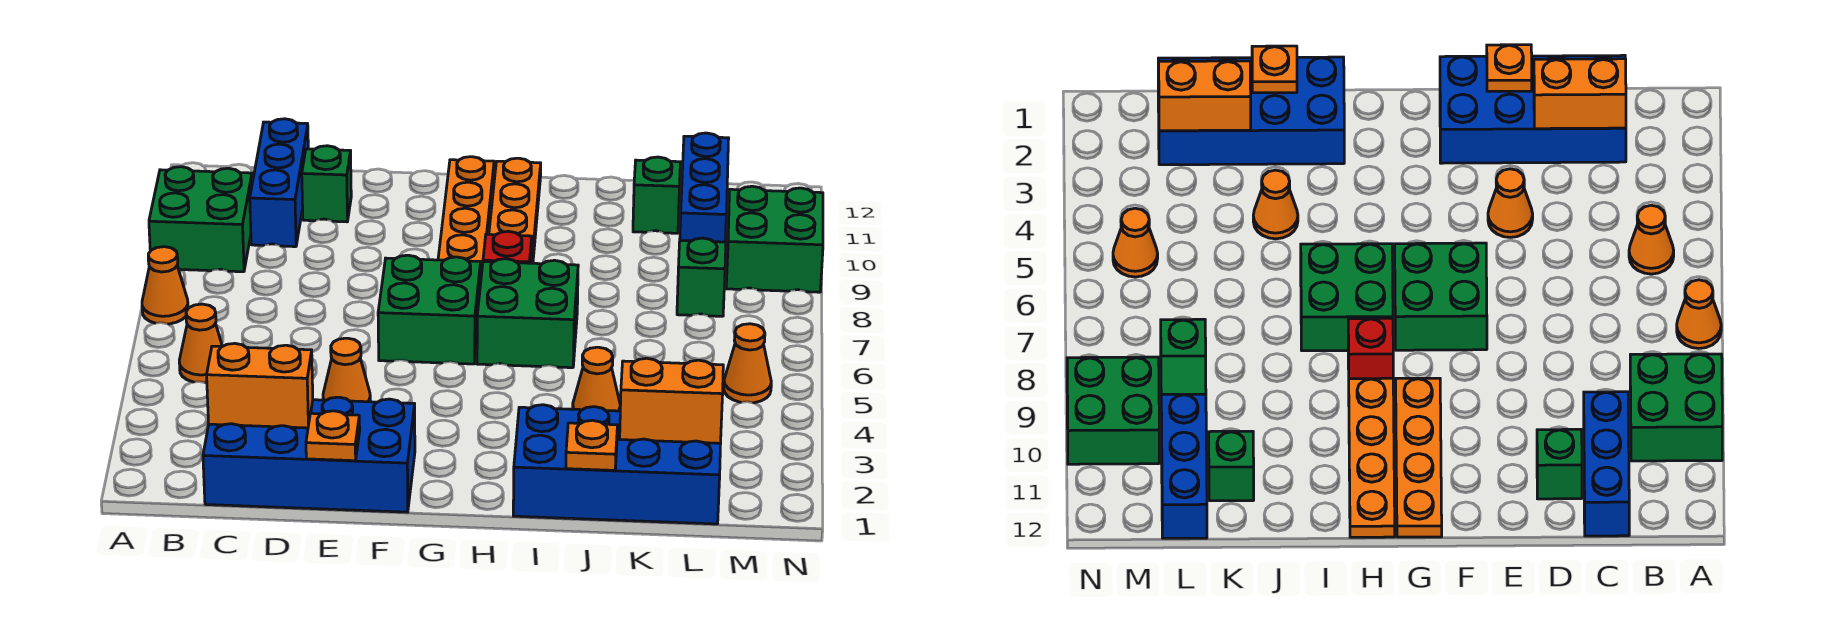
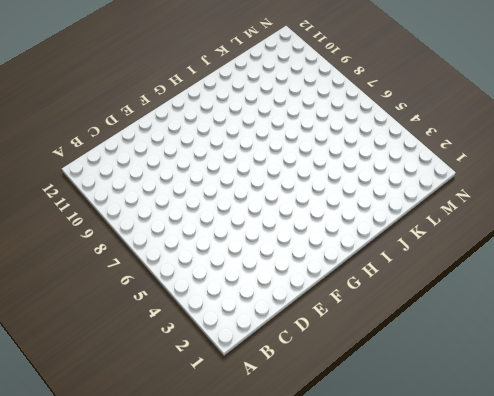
none -> orange cone A7 level 1
none -> green brick A9:B10 level 1
none -> orange cone B5 level 1

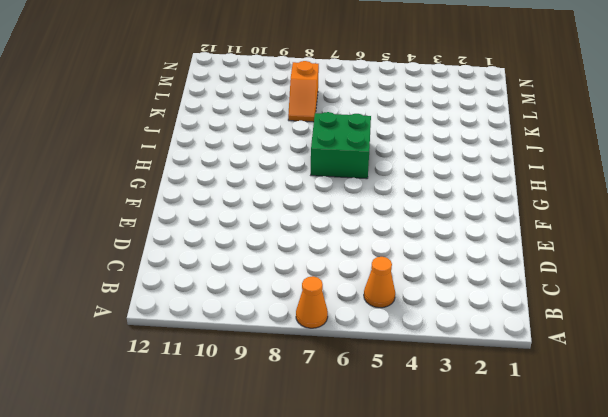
orange slope K8:L8 level 1 top L -> green slope L8:L9 level 1 top 8
none -> green brick A9:B10 level 1
none -> blue brick C1:F2 level 1
none -> blue brick C10:C12 level 1

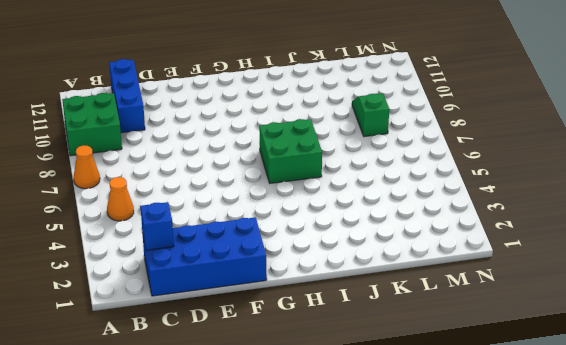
blue brick C2 level 2 -> orange brick C2:D2 level 2
none -> green brick D11 level 1
none -> orange cone E4 level 1
none -> green brick F6:G7 level 1

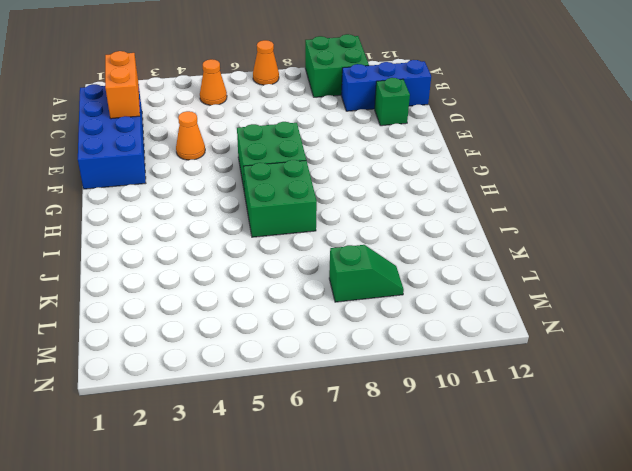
none -> orange plate G9:G12 level 1
none -> red brick H8 level 1
none -> orange plate H9:H12 level 1

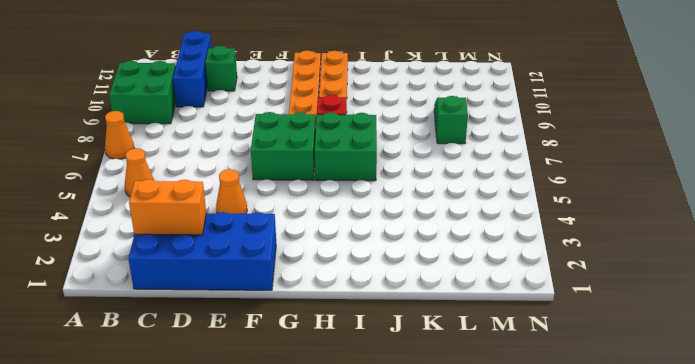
none -> blue brick I1:L2 level 1
none -> orange cone J4 level 1
none -> green brick K11 level 1

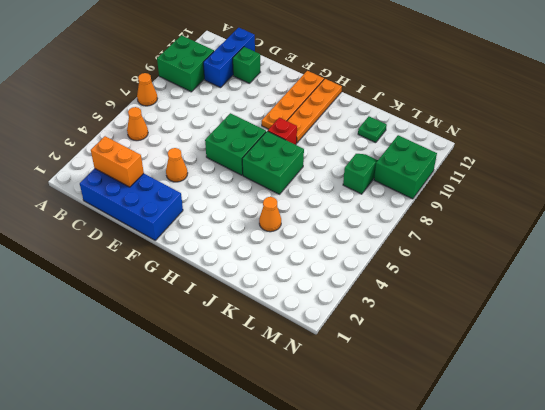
green plate K11 level 1 -> green brick K11 level 1
none -> blue brick I1:L2 level 1
none -> blue brick L10:L12 level 1
none -> orange cone M5 level 1

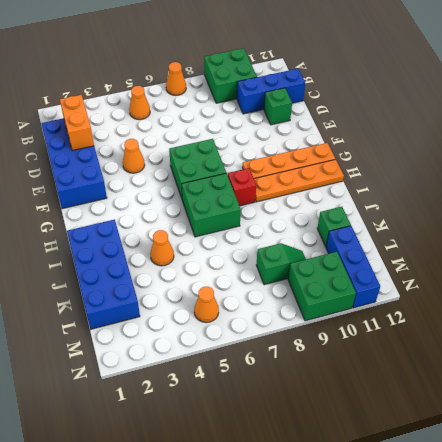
blue brick L11:N11 level 1 -> blue brick L10:L12 level 1
none -> orange plate E1 level 2
none -> orange plate J1 level 2
none -> orange brick K2:L2 level 2

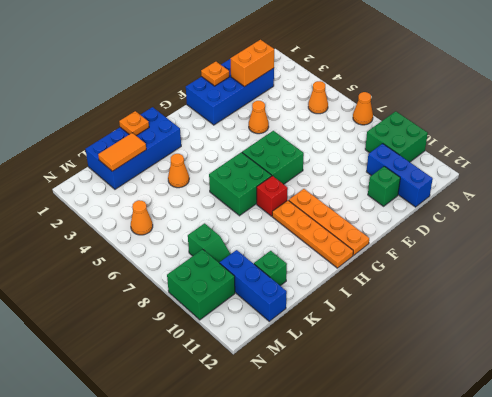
orange tile K2:L2 level 2 -> orange brick K2:L2 level 2

